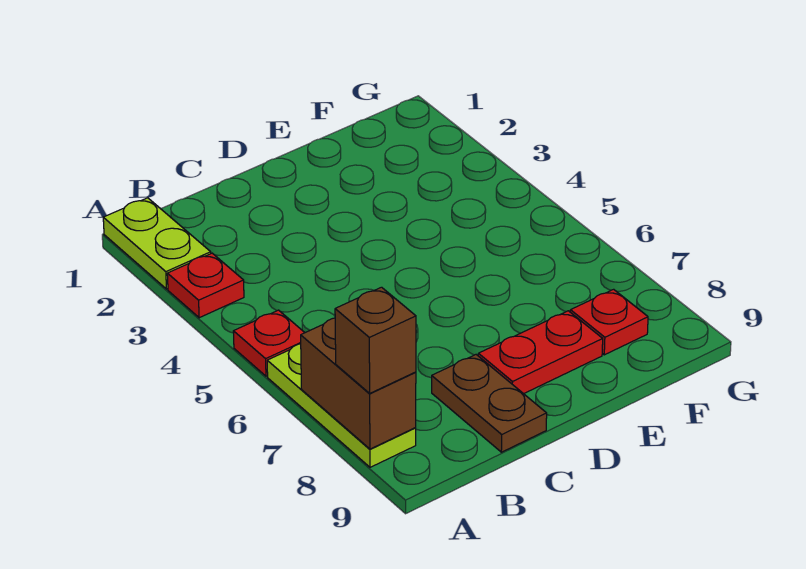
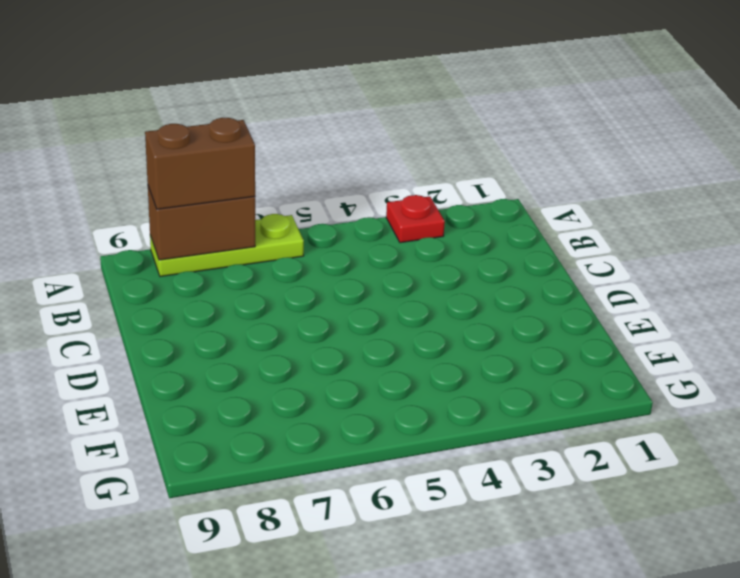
brown brick A7:A8 level 3 -> brown brick A8 level 3
none -> lime plate A1:A2 level 1
none -> red plate A5 level 1

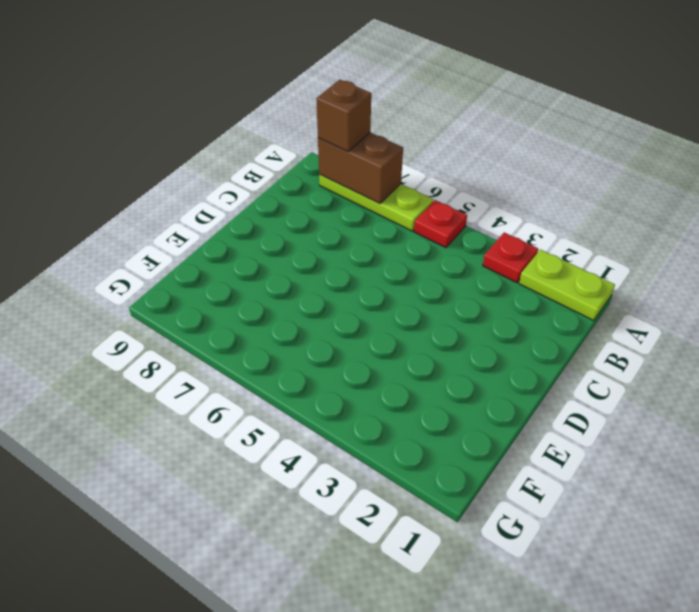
none -> brown plate C8:C9 level 1
none -> red plate D8:E8 level 1

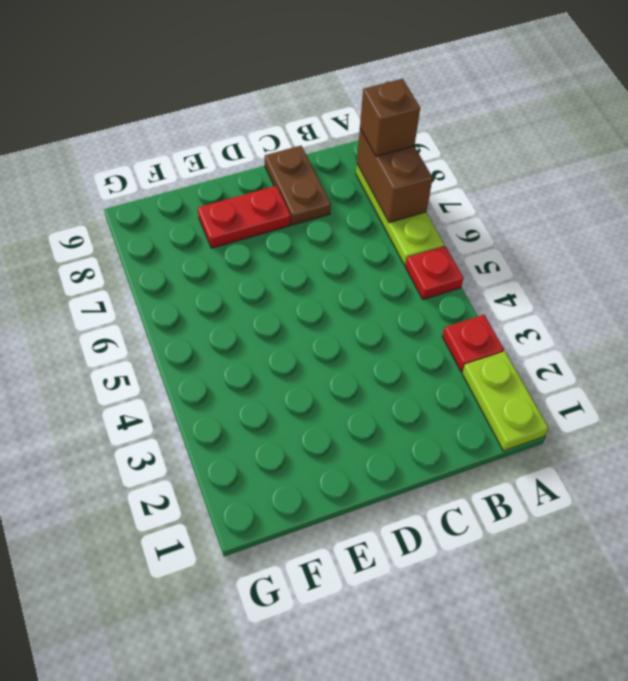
none -> red plate F8 level 1

